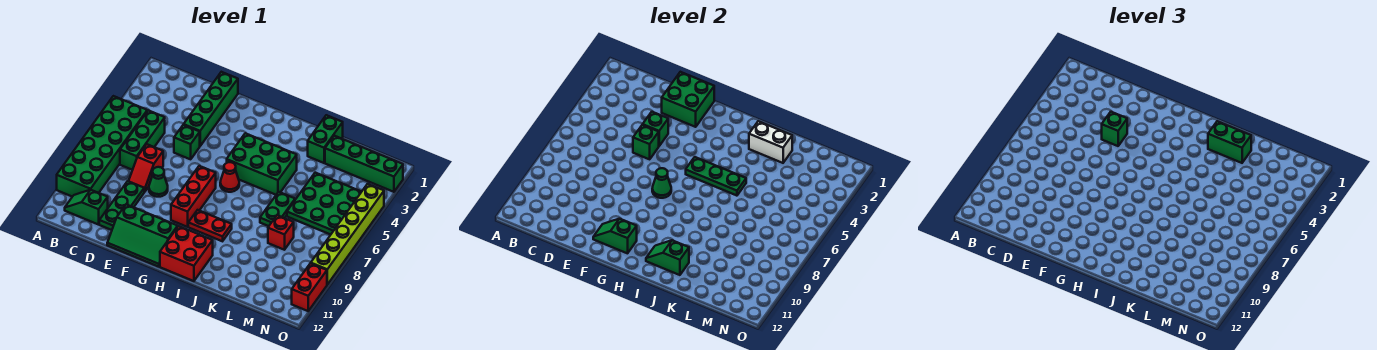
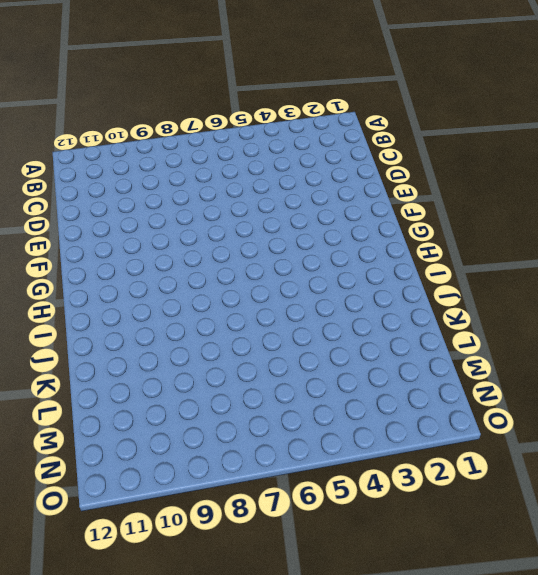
none -> green brick A5:B10 level 1
none -> green slope B11:C11 level 1 top C
none -> green brick C5:C7 level 1
none -> red slope D7:D8 level 1 top 7

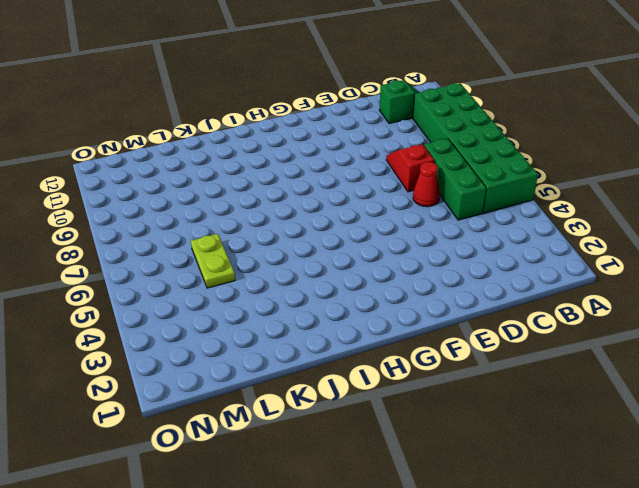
red cone D6 level 1 -> red cone H6 level 1
lime plate L5:L6 level 1 -> green plate L4:N6 level 1
none -> green plate D9:D11 level 1
none -> green brick E1:E4 level 1
none -> green brick E5 level 1
none -> green cone E8 level 1

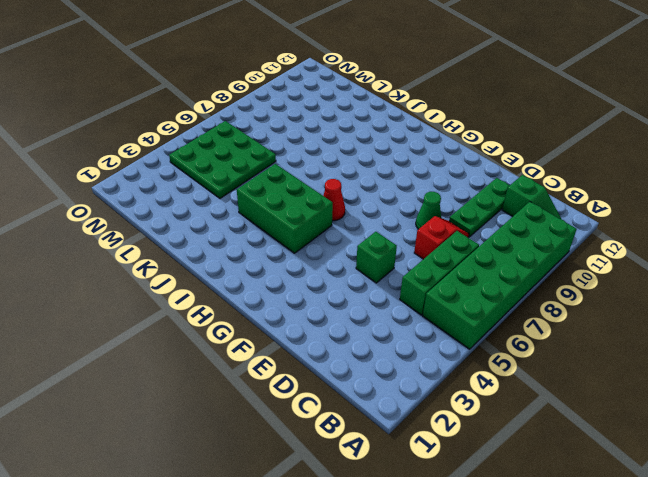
none -> green brick E1:E4 level 1
none -> green slope E11:G12 level 1 top 11
none -> red brick G7:G9 level 1
none -> red plate H9:I9 level 1

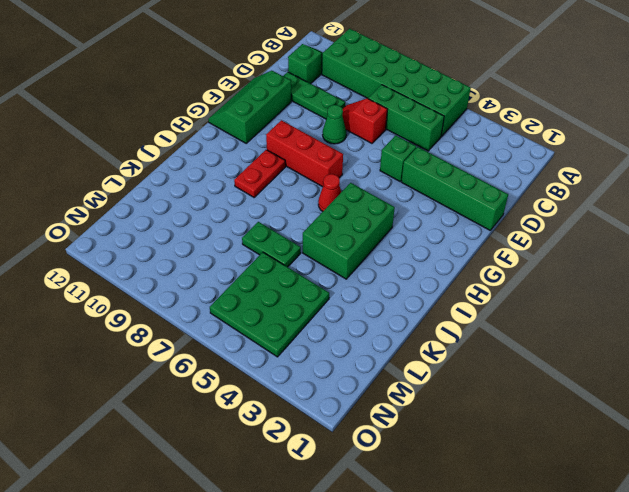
none -> red brick H11:I12 level 1
none -> green brick K1:K2 level 1
none -> green brick L2:O2 level 1
none -> red brick L8 level 1

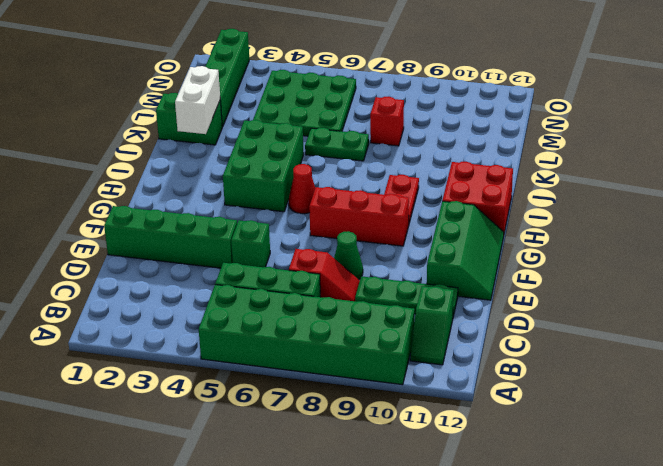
none -> lime brick O4:O9 level 1
none -> red brick O10:O11 level 1
none -> green brick E1:F2 level 2
none -> green brick E4 level 2

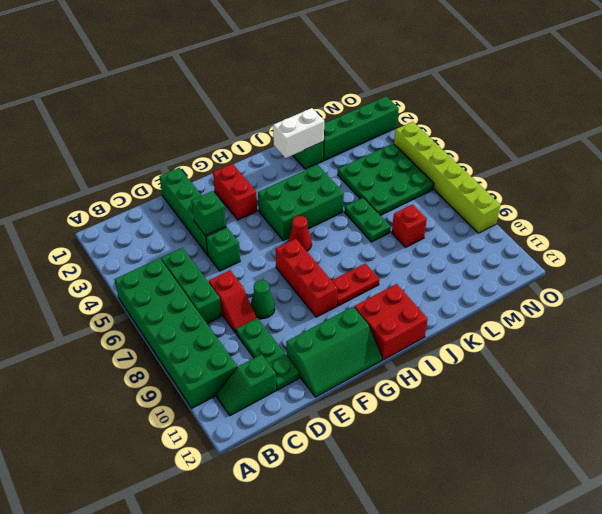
red brick G2:G3 level 1 -> red brick O10:O11 level 1
none -> green brick E1:F2 level 2
none -> green brick E5 level 2
none -> green slope F11:G11 level 2 top G
none -> green cone G7 level 2

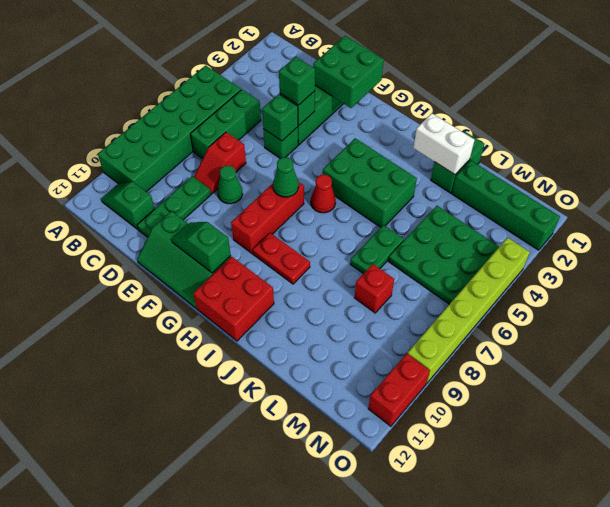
none -> green plate H5:J5 level 2
none -> green slope I11:J11 level 2 top J
none -> green brick J2:K2 level 3

